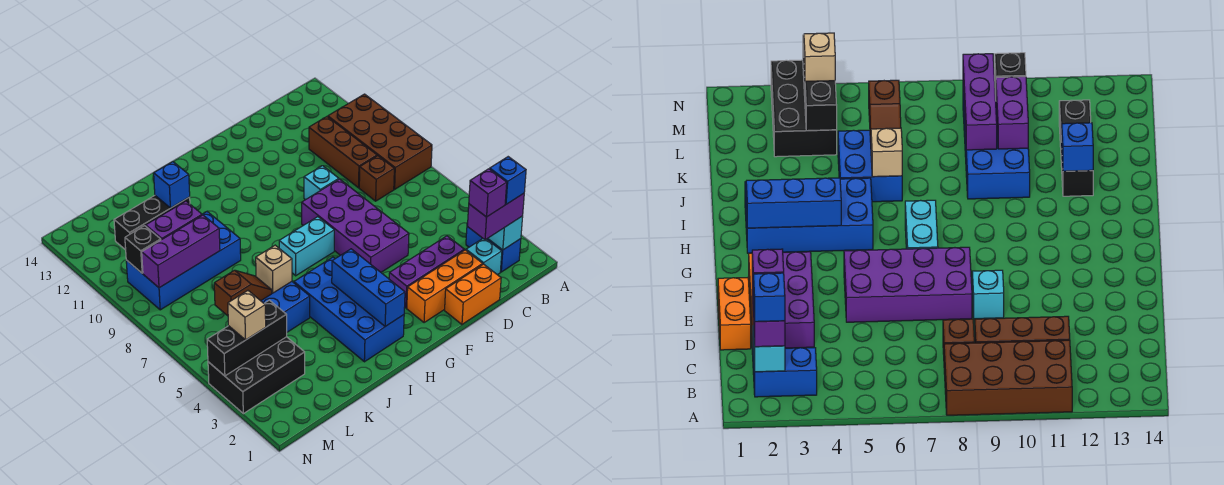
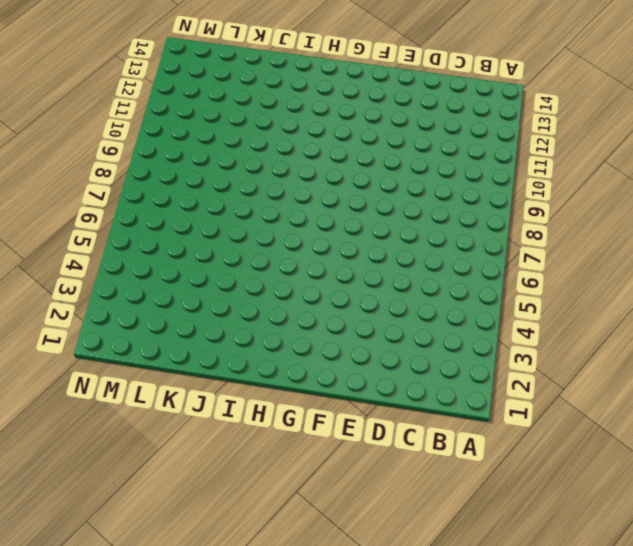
none -> brown brick A8:B11 level 1
none -> blue brick B2:B3 level 1
none -> cyan brick C2 level 1

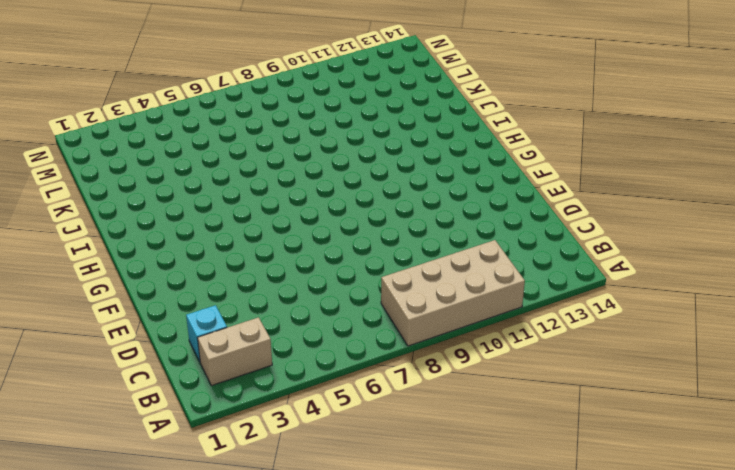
tan brick A8:B11 level 1 -> brown brick A8:B11 level 1
tan brick B2:B3 level 1 -> blue brick B2:B3 level 1
none -> brown brick C8 level 1
none -> brown brick C9:C11 level 1
none -> orange brick D1:E1 level 1

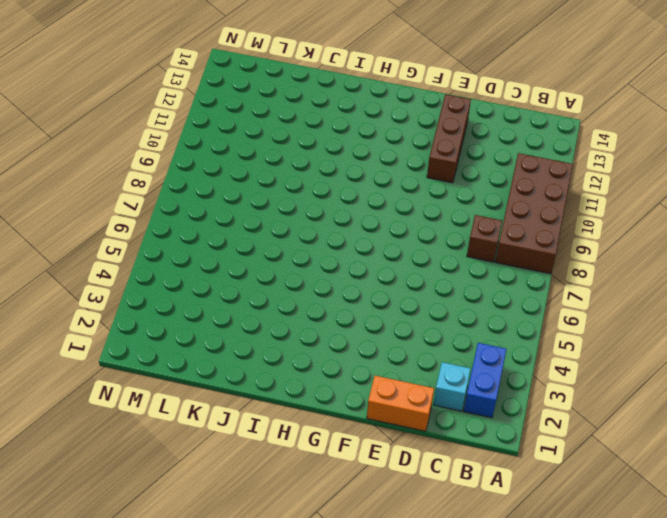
brown brick E11:E13 level 1 -> brown brick C9:C11 level 1
none -> orange brick D2:F2 level 1
none -> purple brick D3:F3 level 1
none -> purple brick E5:F8 level 1

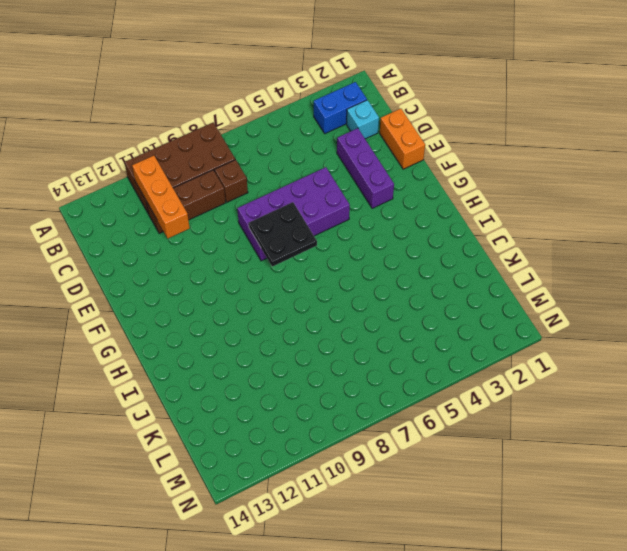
orange brick B11:D11 level 2 -> orange brick D2:F2 level 1
black plate F7:G8 level 2 -> none
none -> cyan brick E9 level 1
none -> cyan brick G7:H7 level 1
none -> blue brick H2:I5 level 1

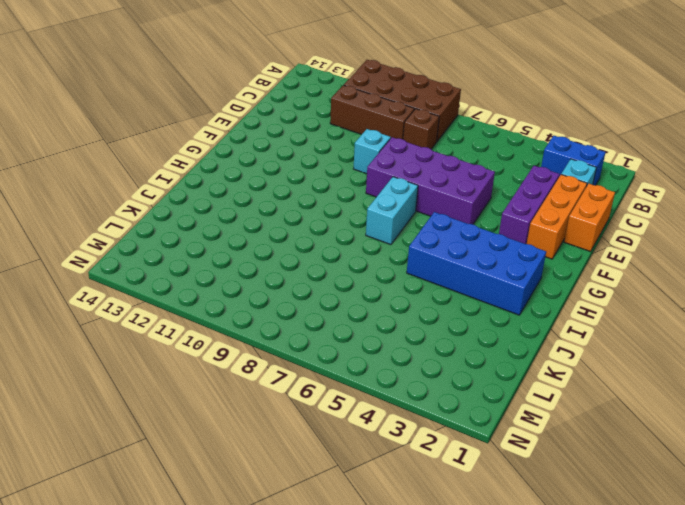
none -> blue brick J5:K6 level 1
none -> blue brick J9:M10 level 1
none -> black brick J12:L12 level 1

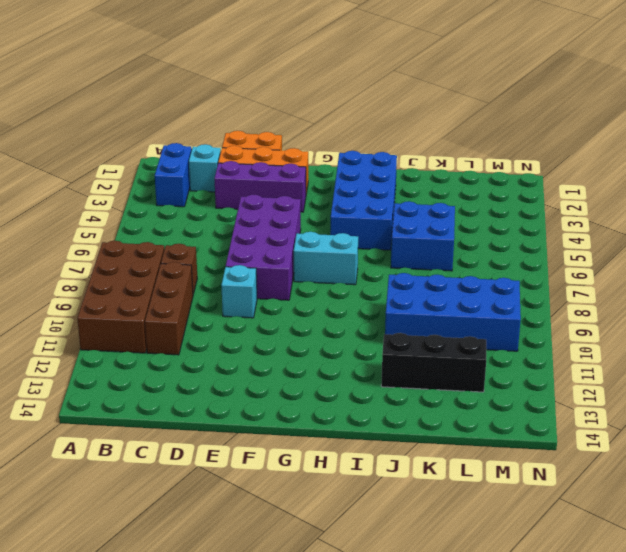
none -> black brick L3:N4 level 1
none -> cyan brick B2 level 2
none -> blue brick H2:H4 level 2

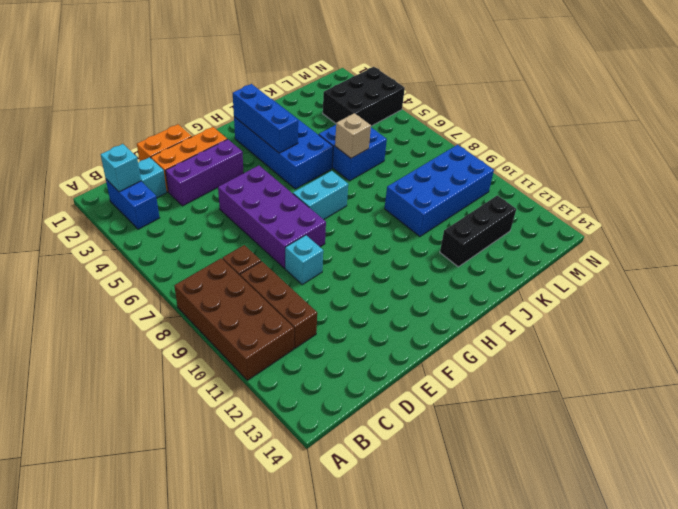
none -> blue brick J12 level 2
none -> brown slope K6:L6 level 2 top L
none -> purple brick K9:M9 level 2

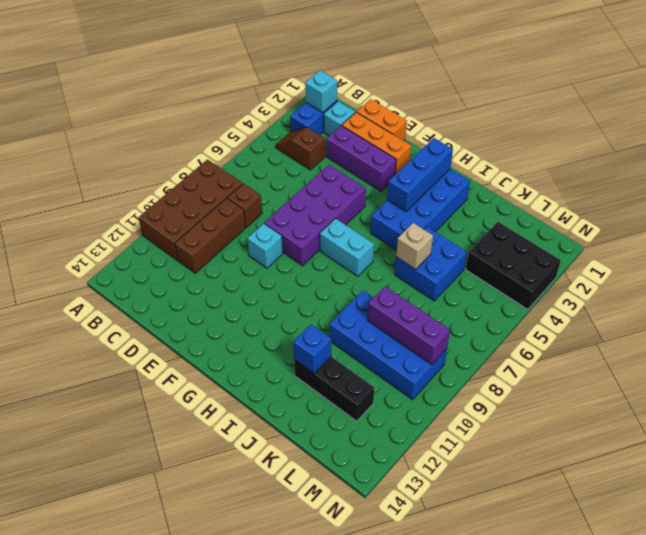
brown slope B4:C4 level 1 top C -> brown slope K6:L6 level 2 top L
none -> purple brick K10:L10 level 2
none -> black brick L4:N4 level 2
none -> black brick M10 level 2

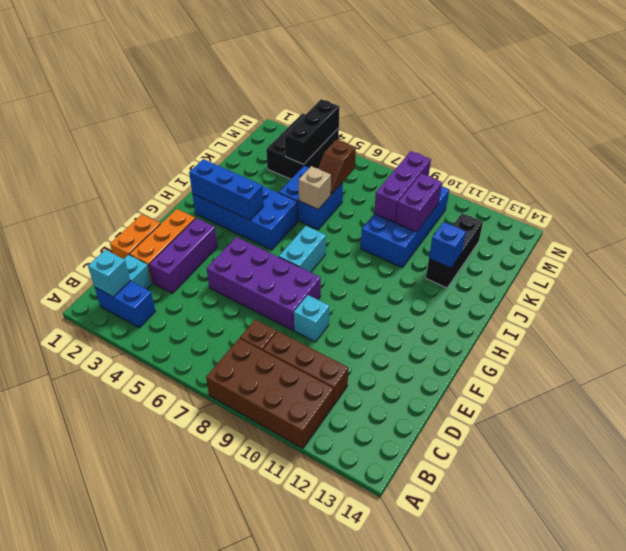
none -> black brick M10 level 2
none -> purple brick B2:C2 level 3
none -> tan brick M4 level 3

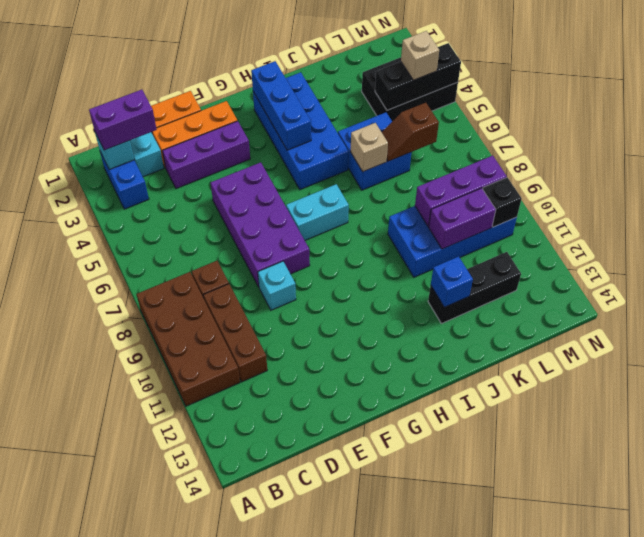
none -> blue brick B2 level 4
none -> purple brick C2 level 4

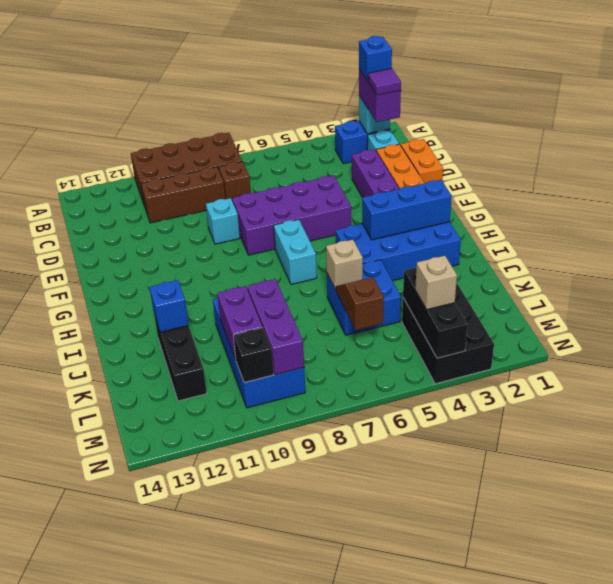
purple tile C2 level 4 -> purple brick C2 level 4

